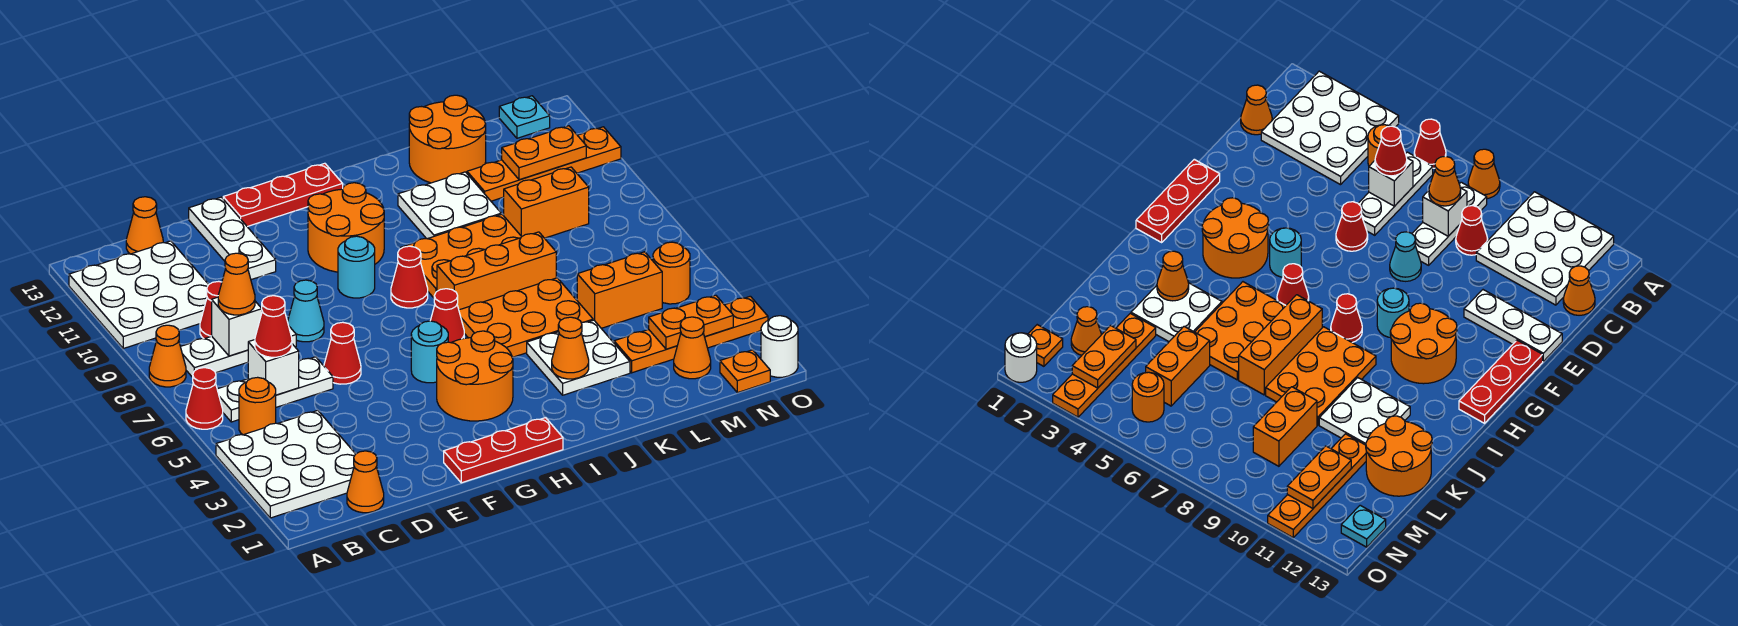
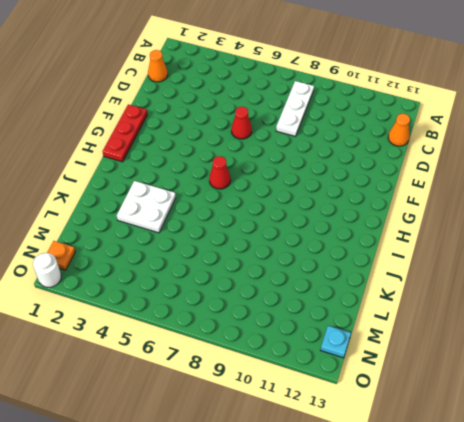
none -> white plate A2:C4 level 1
none -> red cone A6 level 1
none -> orange cone A8 level 1
none -> white plate A10:C12 level 1

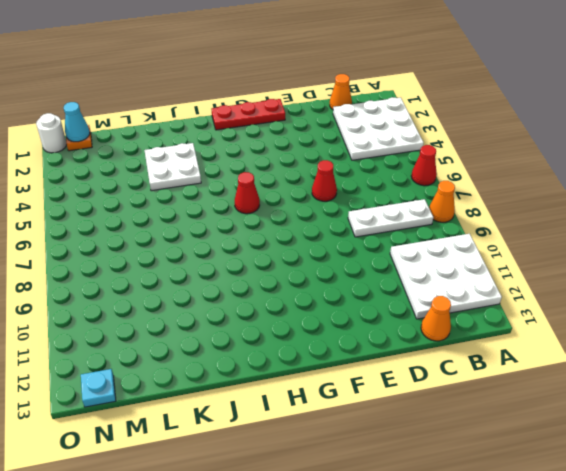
cyan cone N1 level 2 -> cyan cone E8 level 1
none -> orange round brick B5 level 1
none -> white plate B6:D6 level 1
none -> red cone C9 level 1
none -> white plate E11:E13 level 1

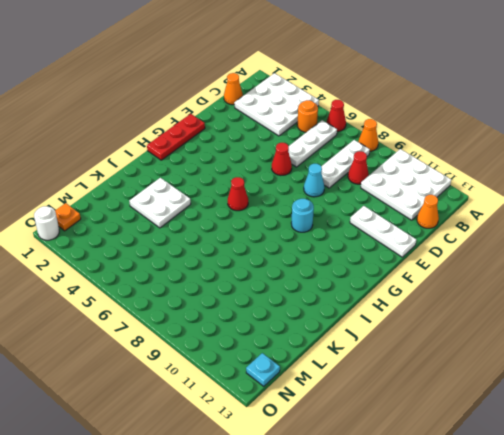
none -> red plate F13:H13 level 1
none -> orange round brick G3:H4 level 1
none -> cyan round brick G5 level 1
none -> orange round brick G10:H11 level 1

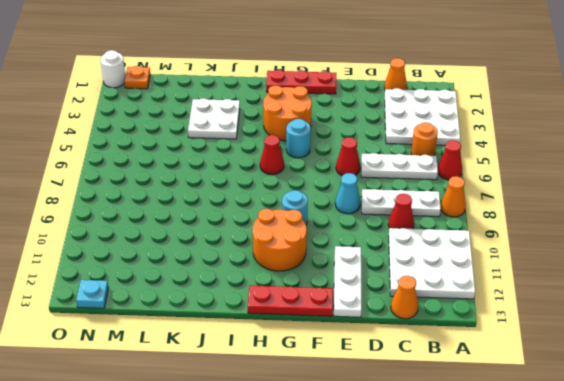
none -> red cone H8 level 1
none -> orange plate I5:K6 level 1
none -> orange brick I7:K7 level 1
none -> orange plate I8:K9 level 1

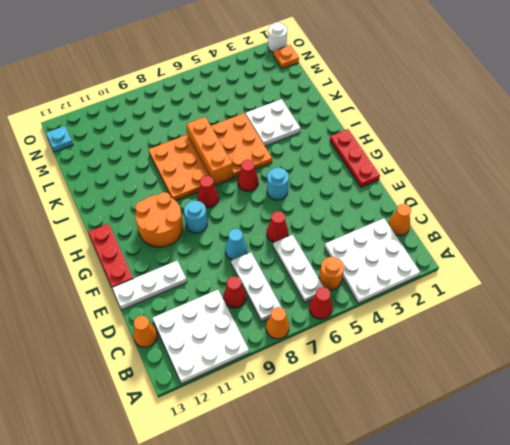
none -> orange round brick G3:H4 level 1
none -> white plate J10:K11 level 1
none -> orange round brick K12:L13 level 1
none -> orange plate L3:O3 level 1

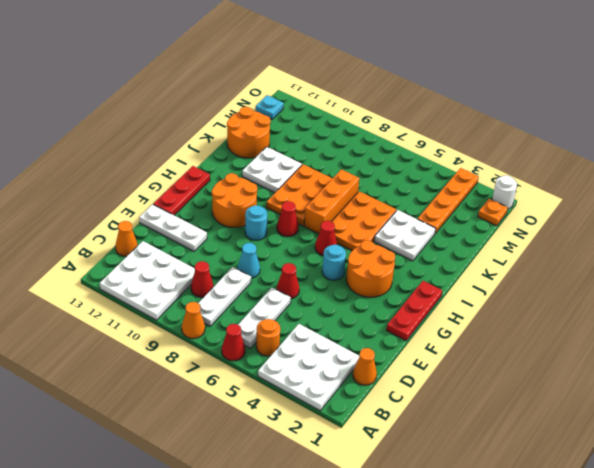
none -> orange brick L5:M5 level 1
none -> orange brick L9:M9 level 1
none -> orange plate L11:O11 level 1
none -> orange cone M2 level 1

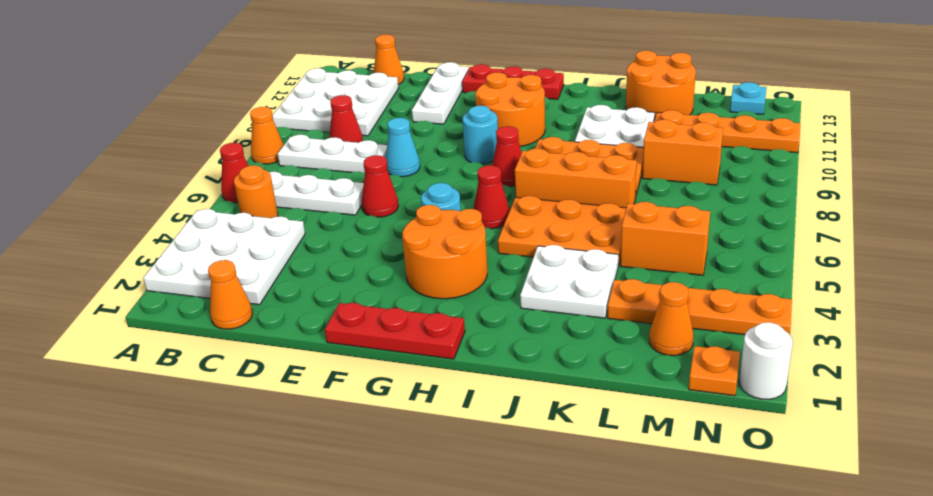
none -> orange round brick N5 level 1
none -> white brick C6 level 2
none -> white brick C8 level 2
none -> orange cone J3 level 2

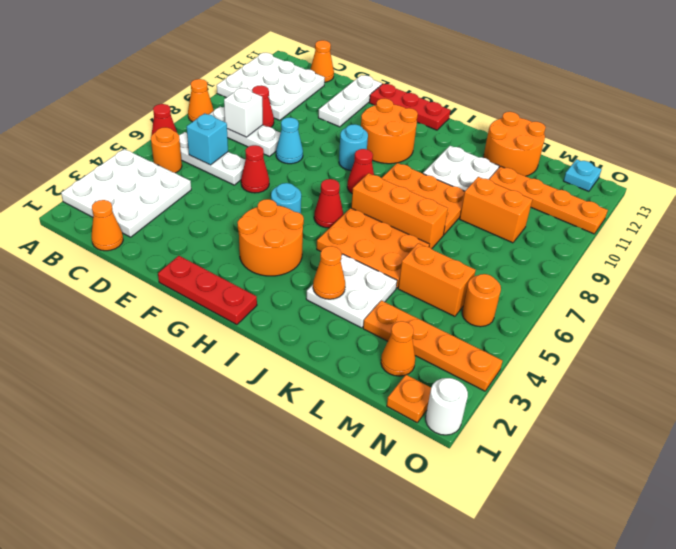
cyan brick C6 level 2 -> white brick C6 level 2
none -> orange plate M3:N3 level 2
none -> orange plate M11:N11 level 2
none -> red cone C6 level 3
none -> orange cone C8 level 3

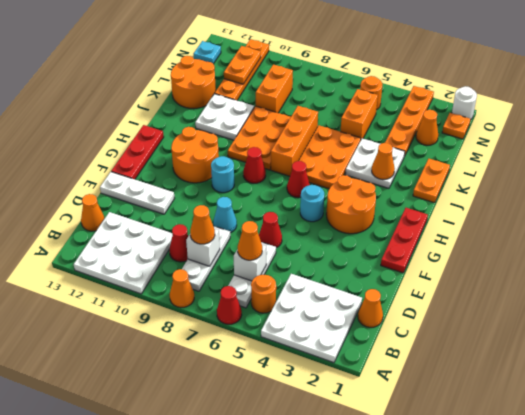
orange cone C6 level 3 -> red cone C6 level 3
orange plate J1:K1 level 1 -> orange plate M3:N3 level 2

